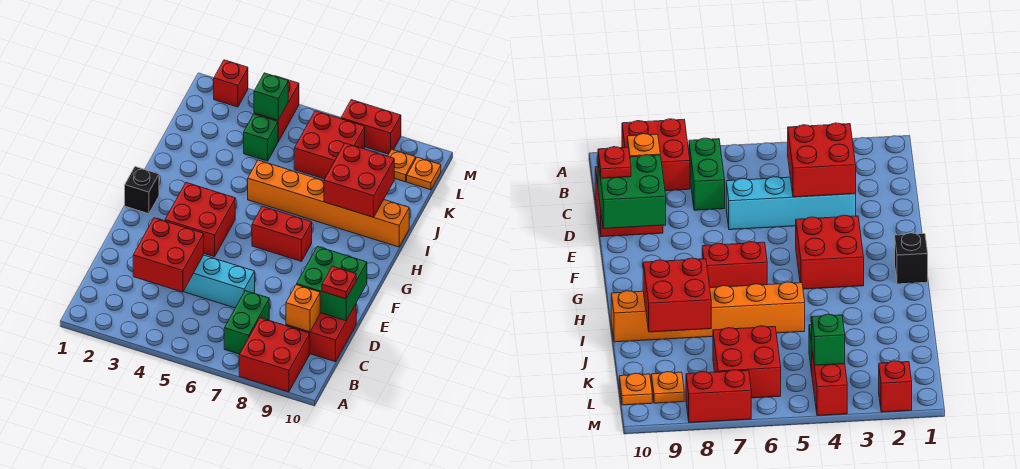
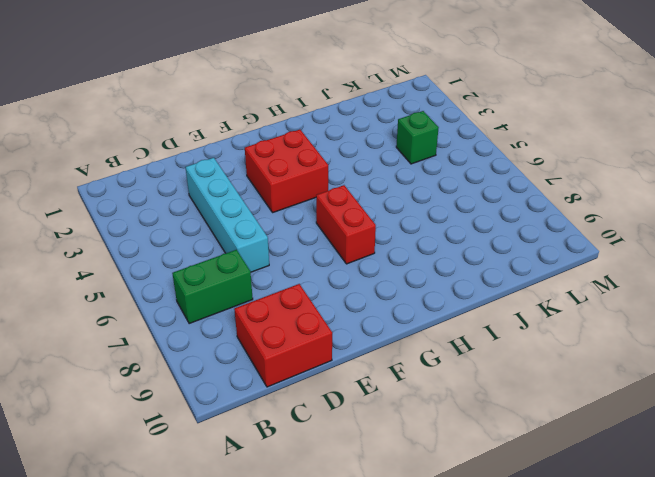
none -> red brick A8:B9 level 1
none -> black brick G1 level 1
none -> orange brick I5:I10 level 1

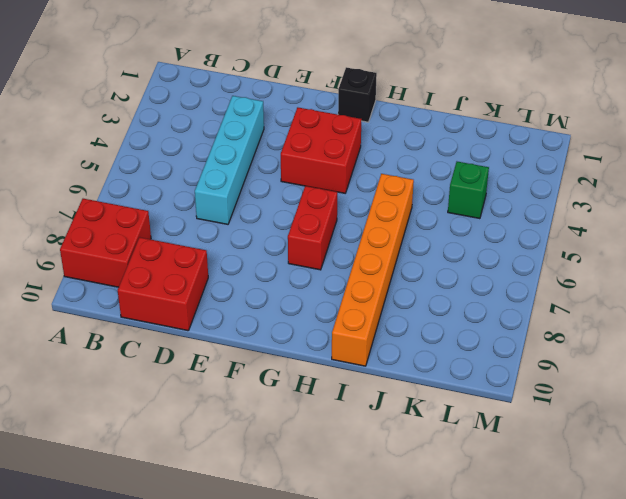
none -> green brick B7:C7 level 1
none -> red brick K6:L7 level 1
none -> red brick L4:M4 level 1

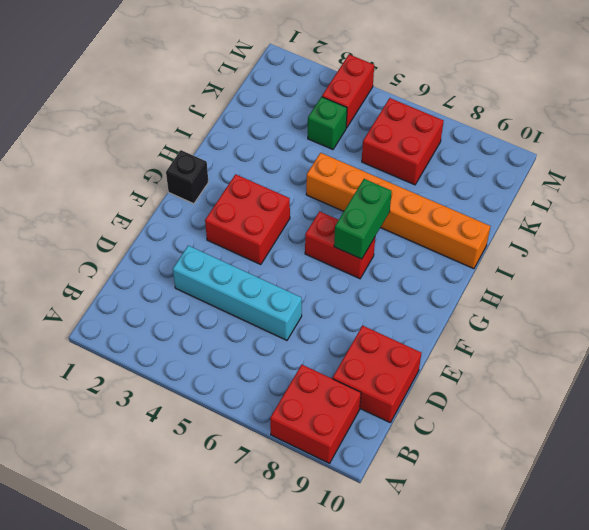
green brick G7:H7 level 2 -> green brick B7:C7 level 1
none -> orange plate L9 level 1
none -> orange plate L10 level 1
none -> red brick M2 level 1

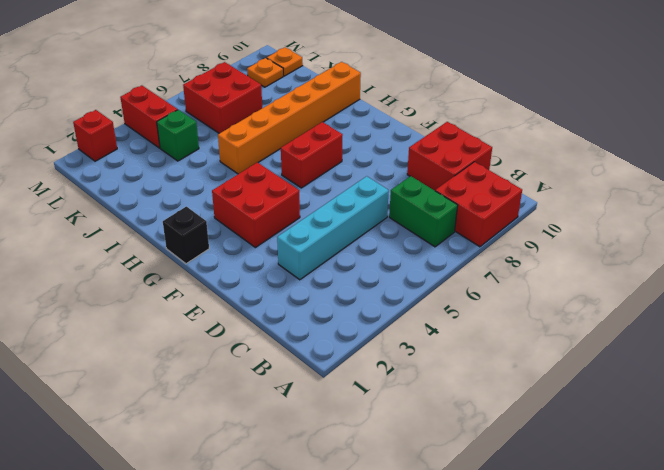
none -> red brick M7:M8 level 1
none -> red brick C3:D4 level 2
none -> orange brick C9 level 2

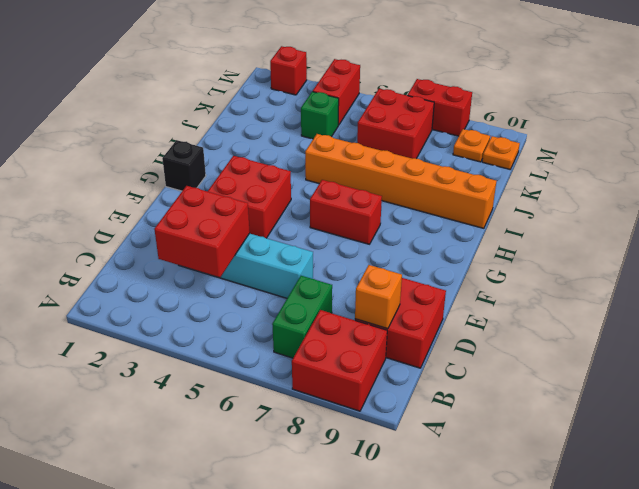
none -> green brick D9:E10 level 2
none -> red brick I8:J9 level 2
none -> green brick L4 level 2

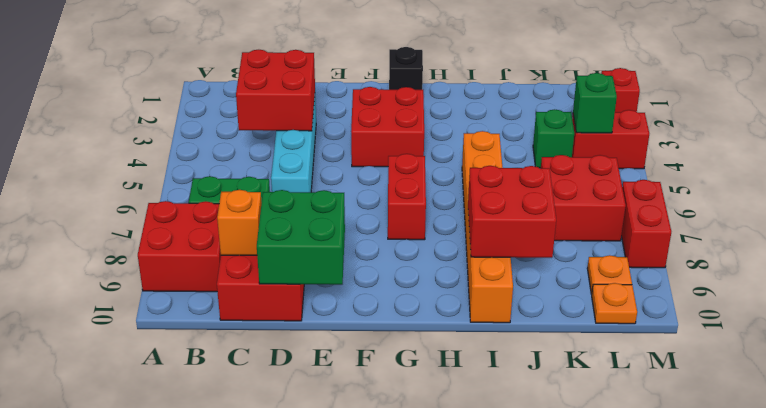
none -> red plate D10 level 3

